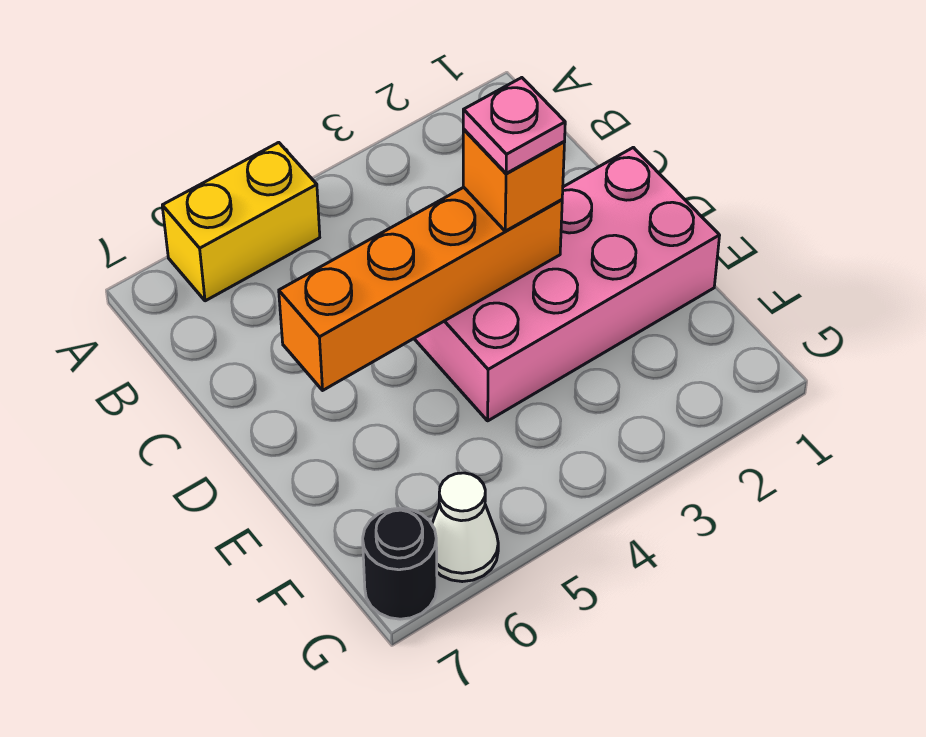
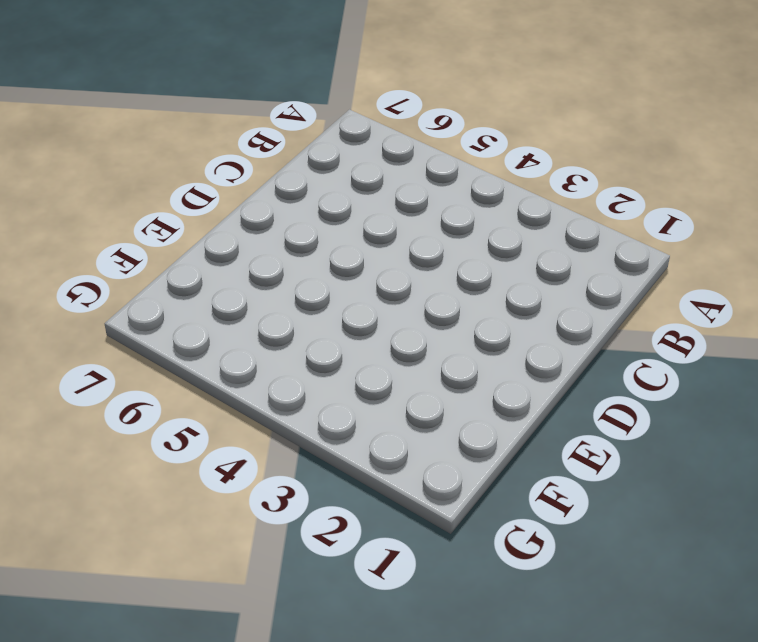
none -> yellow brick A5:A6 level 1
none -> pink brick D1:E4 level 1

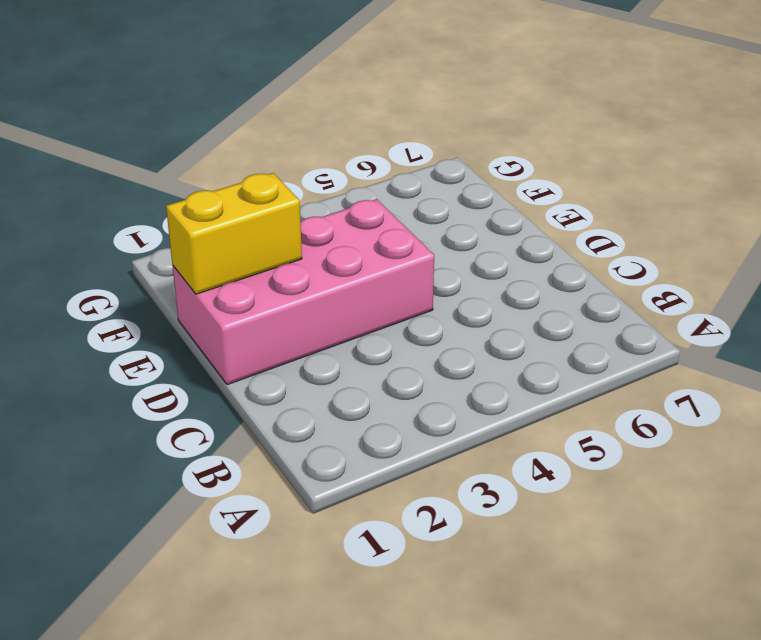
yellow brick E1:E2 level 2 -> yellow brick A5:A6 level 1
none -> white cone G6 level 1
none -> black round brick G7 level 1

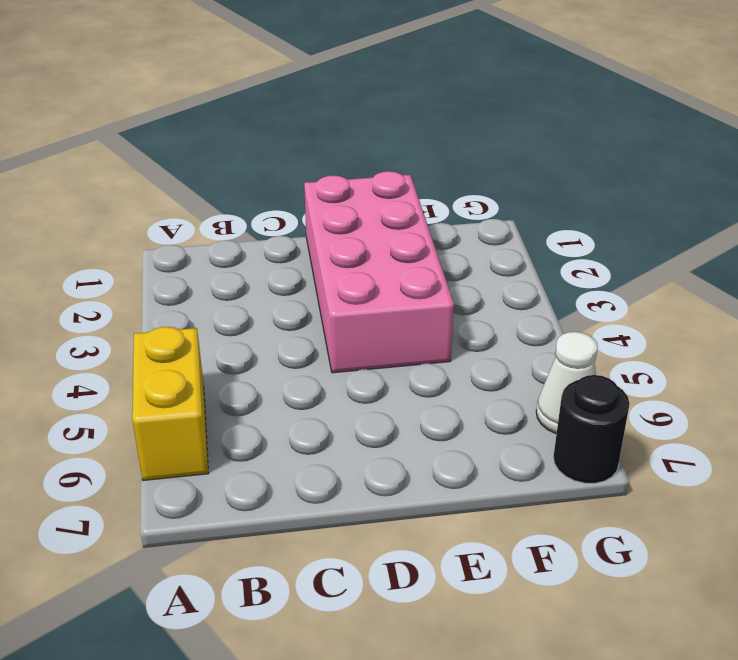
none -> orange brick D3:D6 level 2
none -> orange brick D3 level 3

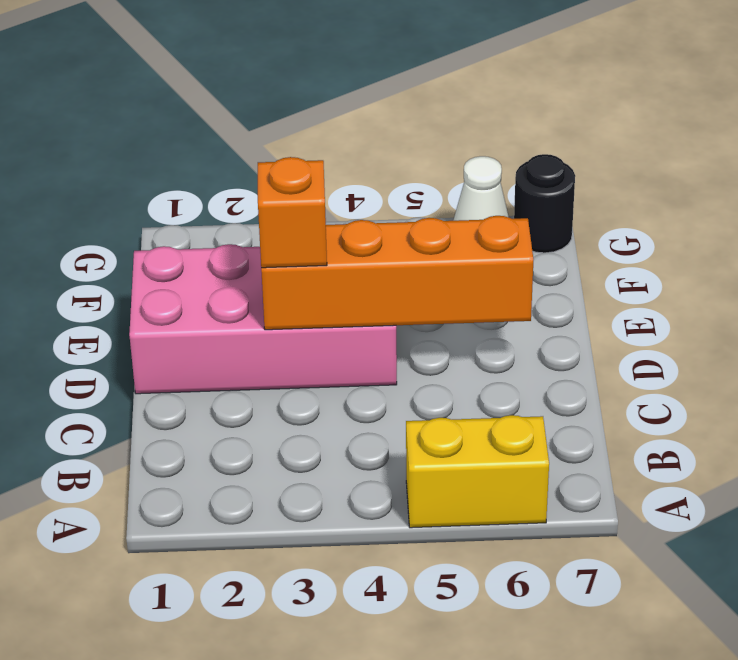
none -> pink plate D3 level 4

